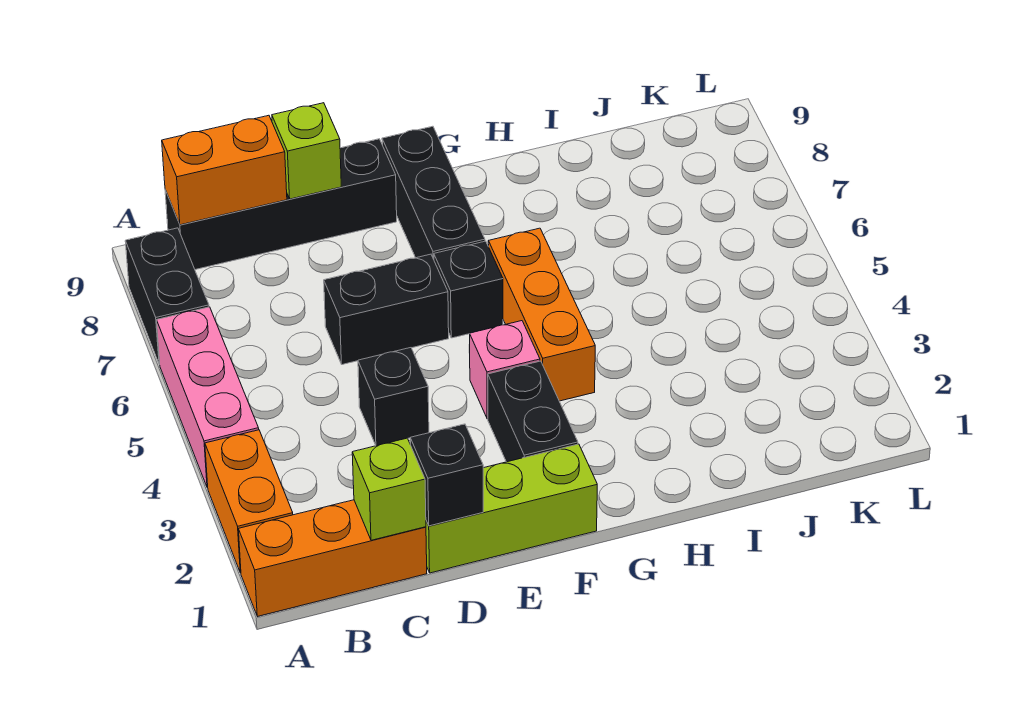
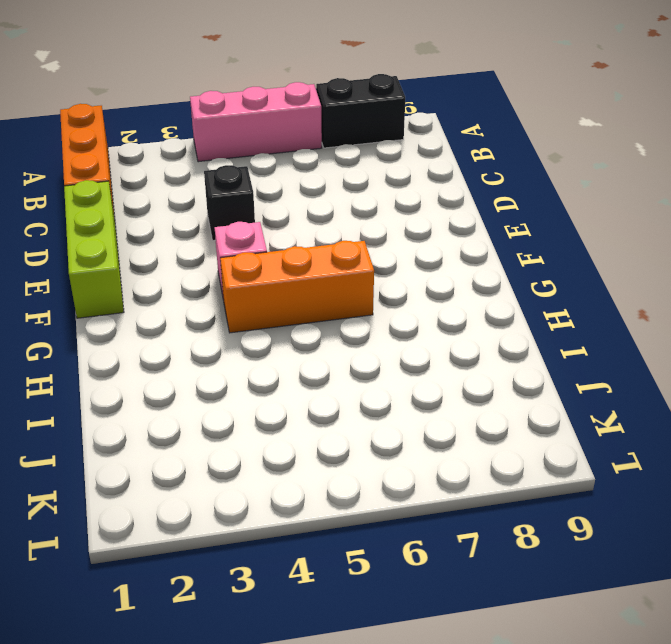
none -> orange brick A2:A3 level 1
none -> black brick B9:E9 level 1
none -> black brick D6:E6 level 1

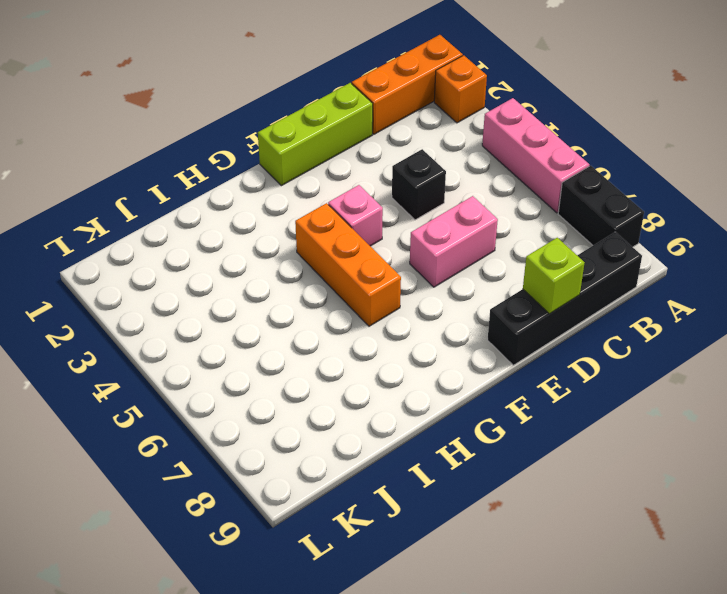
orange brick A2 level 1 -> orange brick A2:A3 level 1
pink brick D6:E6 level 1 -> black brick D6:E6 level 1
none -> black brick F2:F3 level 1
none -> black brick F6 level 1
none -> black brick F7:F9 level 1

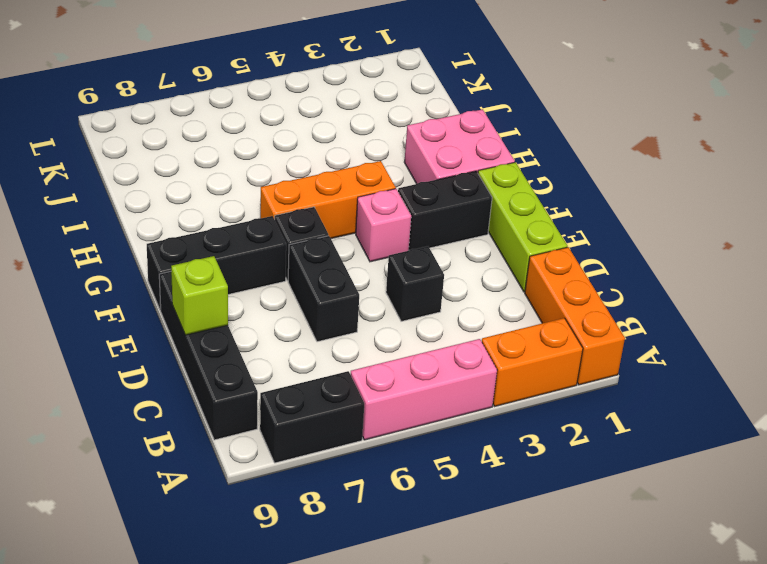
pink brick G1:H2 level 1 -> none
none -> orange brick B9:C9 level 2
none -> lime brick C1 level 2
none -> black brick D1 level 2

